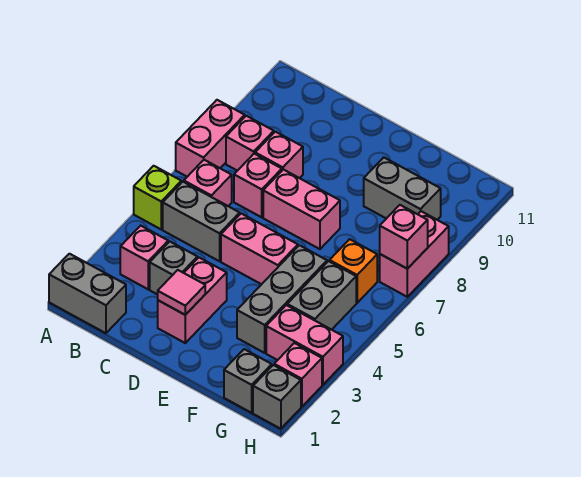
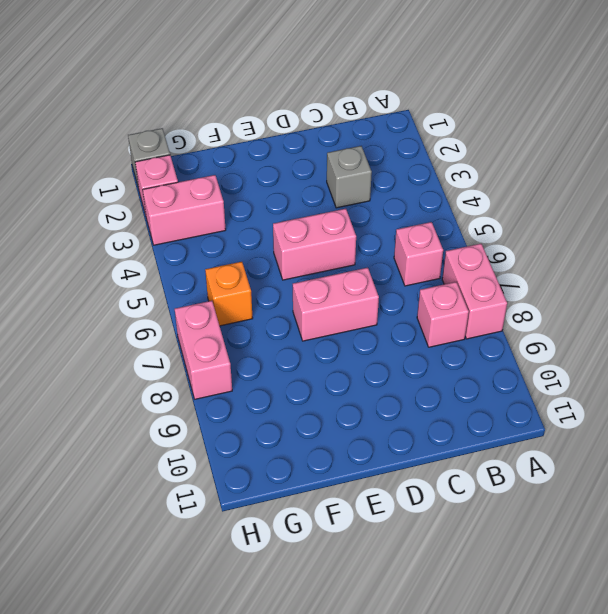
none -> grey brick A1:B1 level 1
none -> lime brick A5 level 1
none -> pink brick B3 level 1

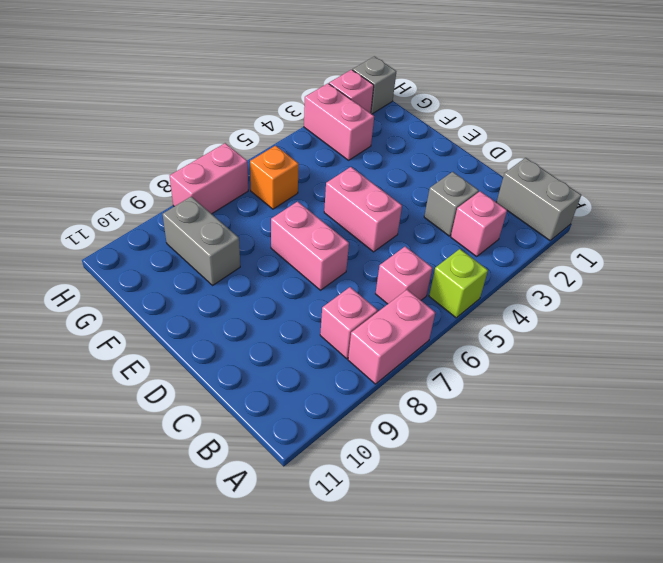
none -> grey brick B5:C5 level 1
none -> pink brick C7 level 1
none -> pink brick C8 level 1

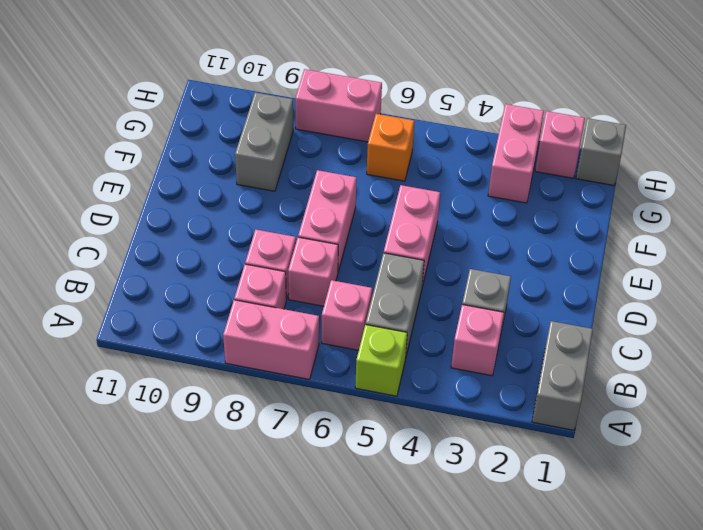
none -> pink brick D2:D3 level 1
none -> grey brick F3:F5 level 1
none -> grey brick G1 level 1

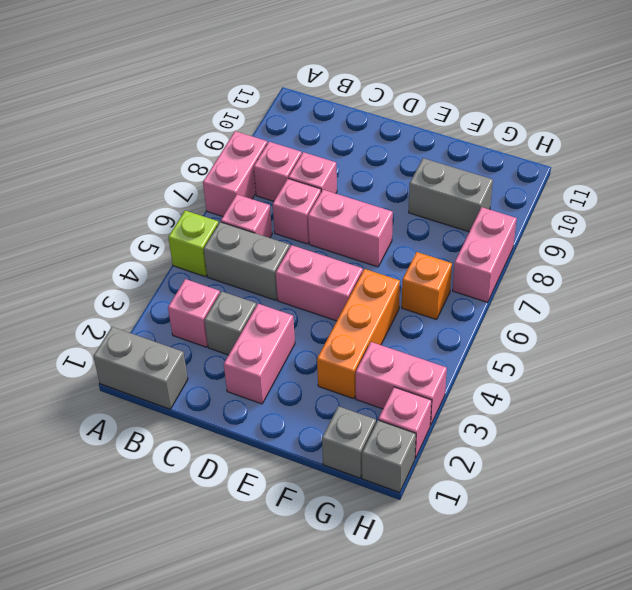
orange brick F3:F5 level 1 -> grey brick F3:F5 level 1
none -> grey brick G4:G5 level 1
none -> pink tile D2 level 2
none -> pink brick H7 level 2

